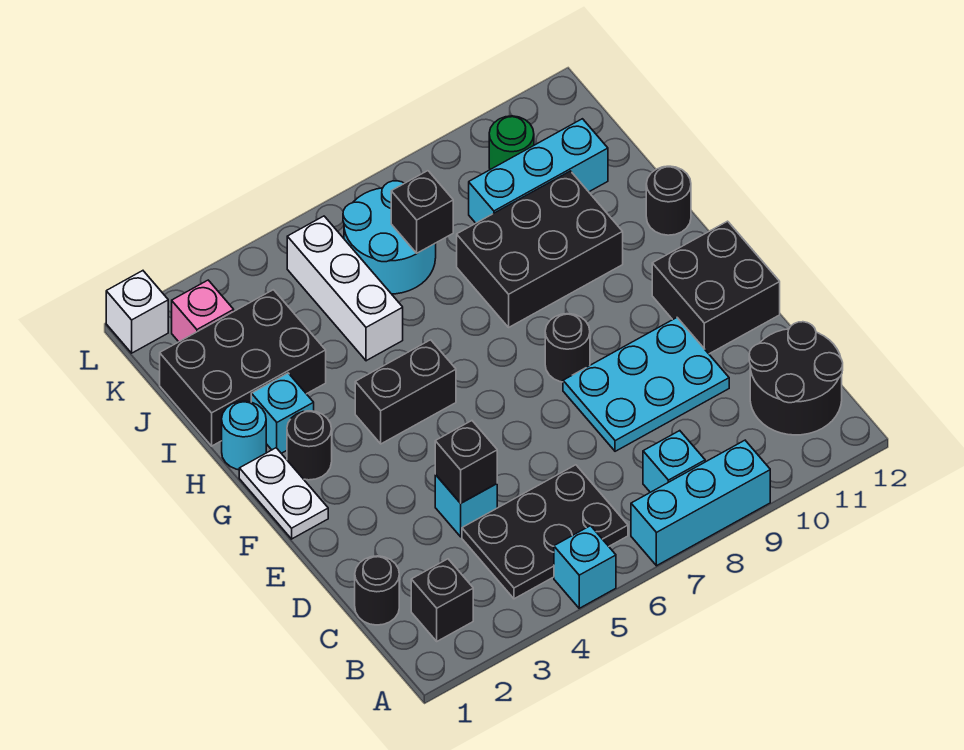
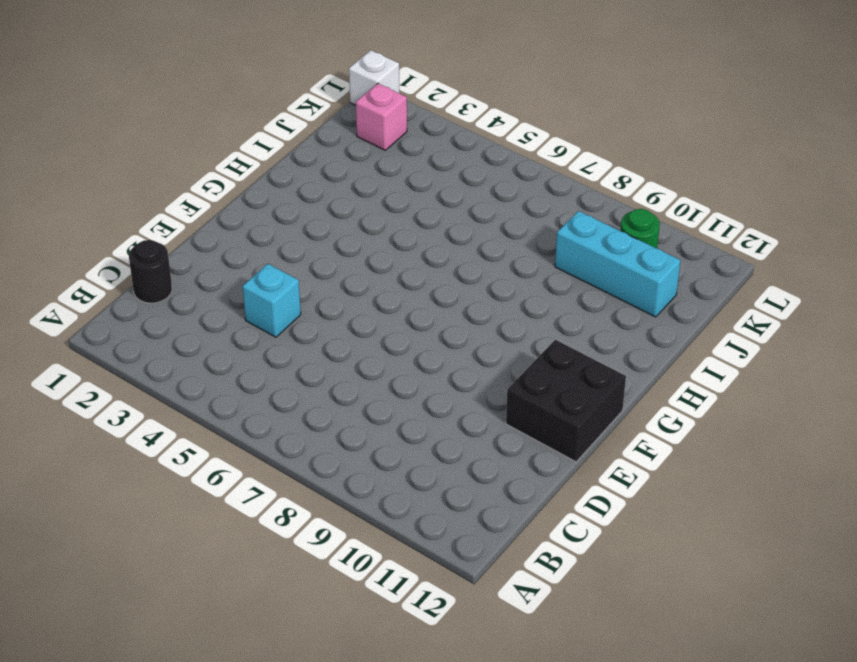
none -> cyan brick A5 level 1
none -> cyan brick A7:A9 level 1
none -> black brick B2 level 1

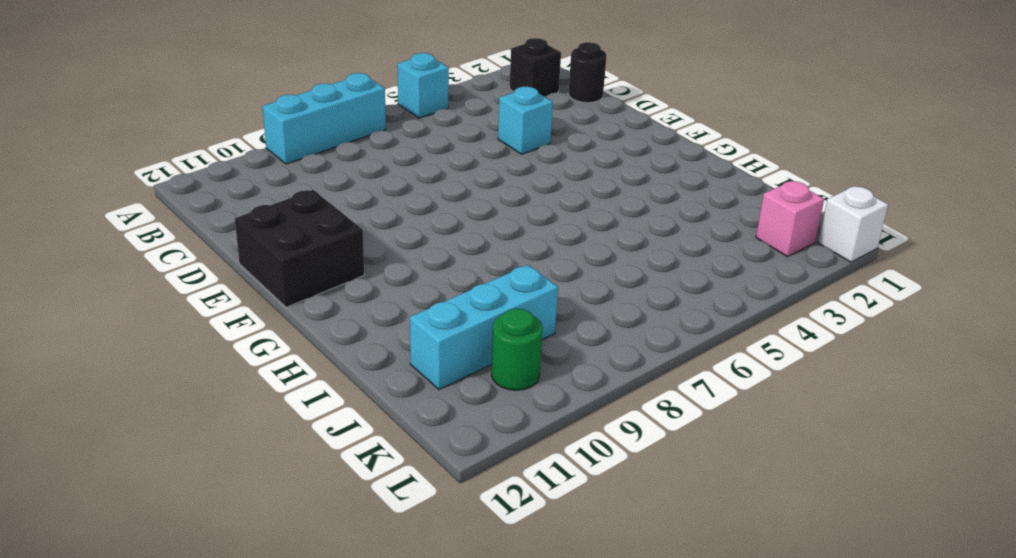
none -> black plate B4:C6 level 1
none -> cyan brick B8 level 1
none -> black round brick B11:C12 level 1

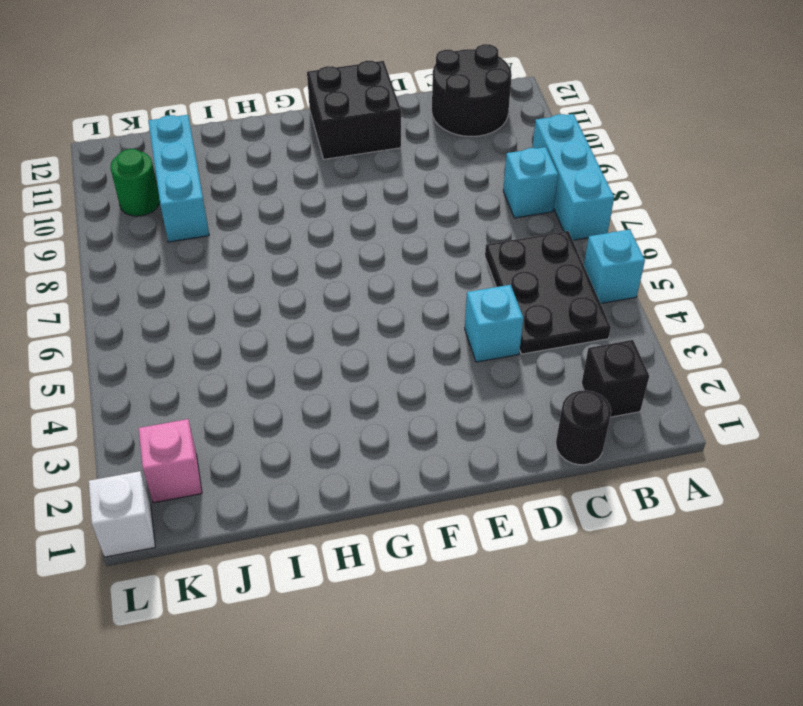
none -> cyan plate D8:E10 level 1
none -> white plate F1:G1 level 1
none -> black round brick F8 level 1

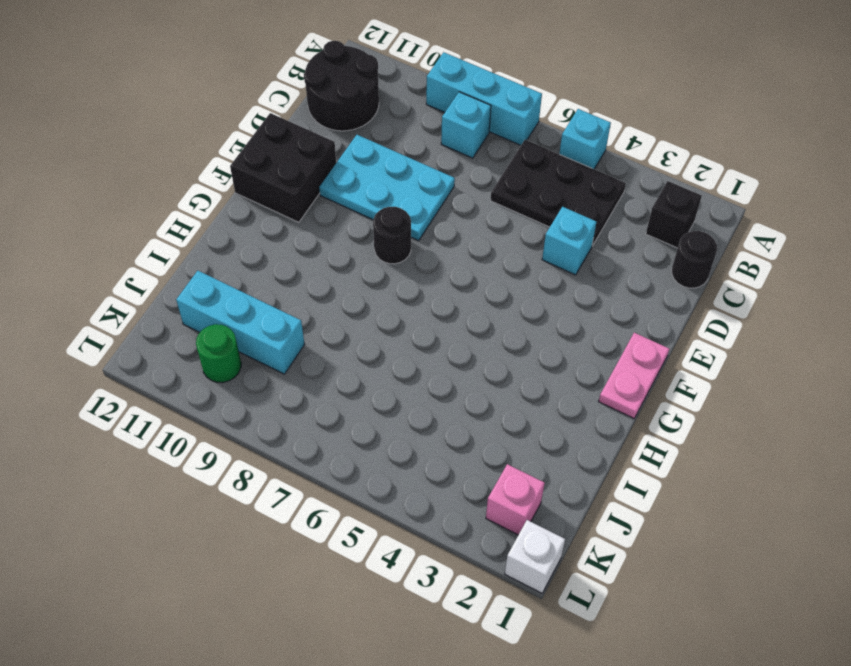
pink plate F1:G1 level 1 -> white plate F1:G1 level 1
none -> black round brick G2 level 1
none -> black brick G4:G5 level 1
none -> cyan round brick H1 level 1

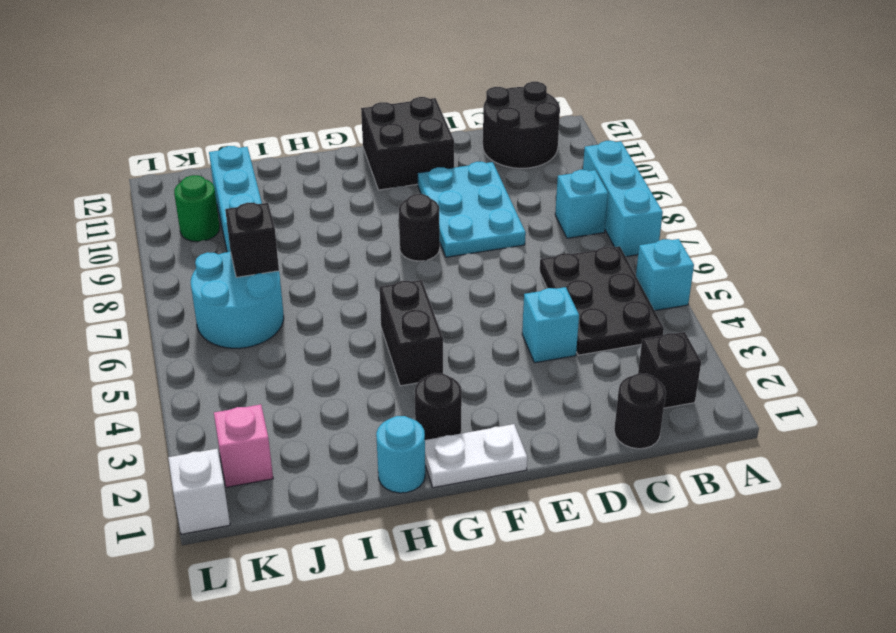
none -> cyan brick H2 level 1
none -> black brick H8:I10 level 1
none -> black round brick H12 level 1

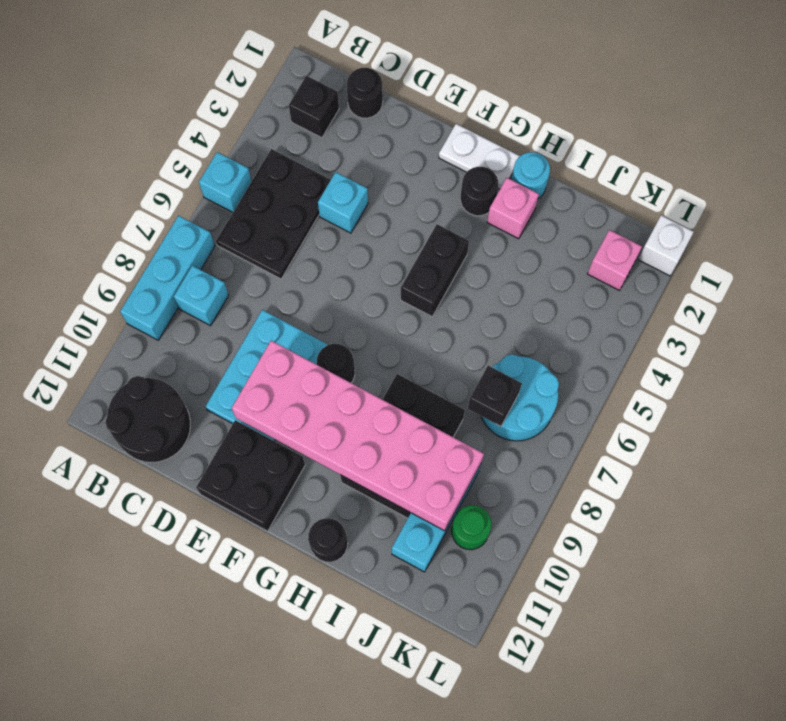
pink brick E9:J10 level 2 -> none
pink brick H2 level 1 -> cyan brick H2 level 1
none -> black brick I1:J3 level 1
none -> white brick I5:K5 level 1
none -> black brick D4 level 2

